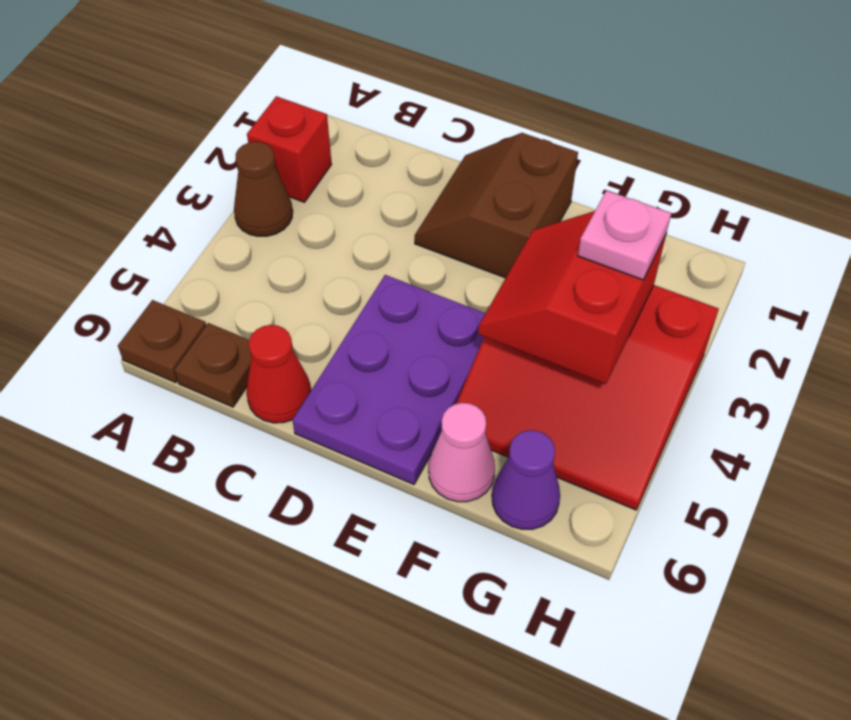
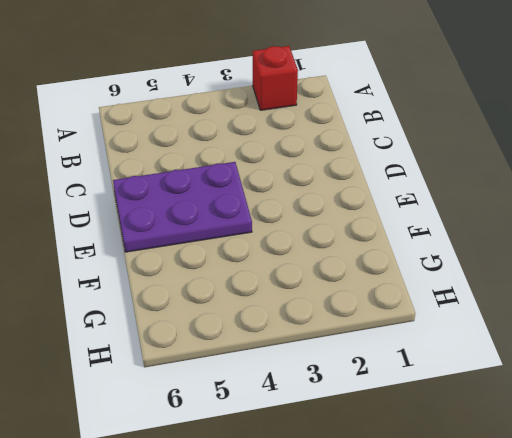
none -> brown cone A3 level 1
none -> brown plate A6 level 1
none -> brown plate B6 level 1

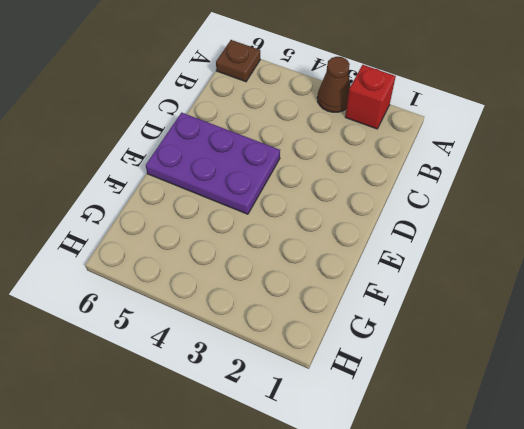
none -> brown plate B6 level 1
none -> red cone C6 level 1
none -> brown slope D1:E2 level 1 top E

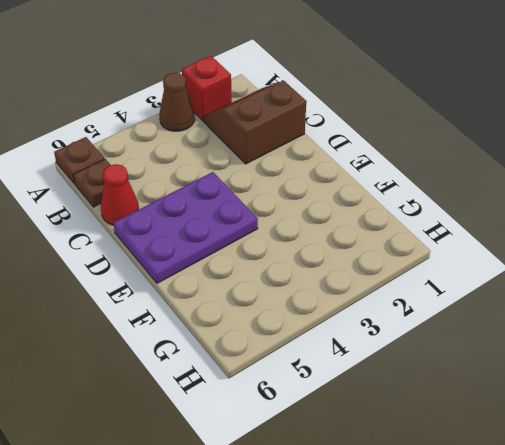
brown slope B1:C2 level 1 top C -> brown slope D1:E2 level 1 top E
none -> red slope F3:H5 level 1 top 3
none -> pink cone F6 level 1
none -> purple cone G6 level 1

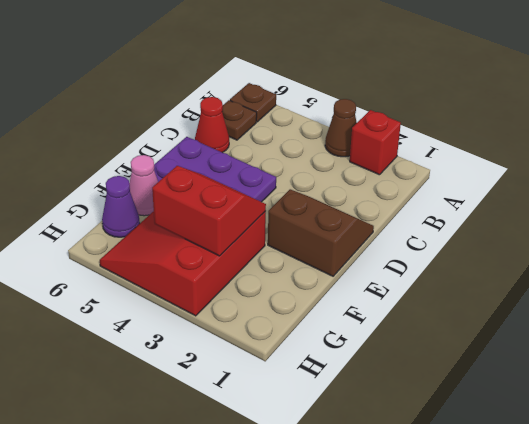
none -> pink plate G3 level 3

